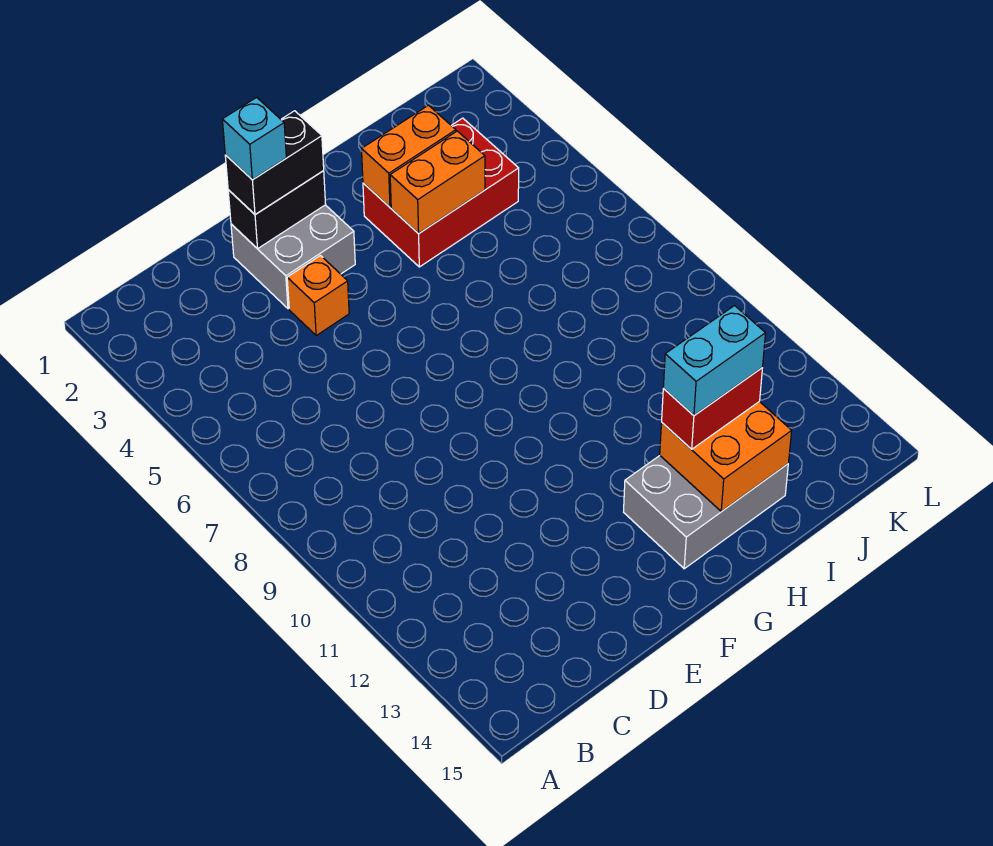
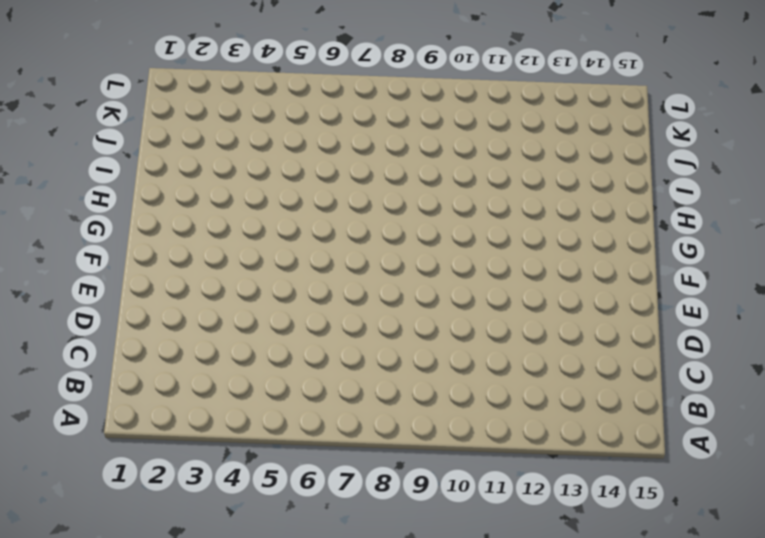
none -> grey brick E2:F3 level 1
none -> orange brick E4 level 1
none -> grey brick G13:I14 level 1

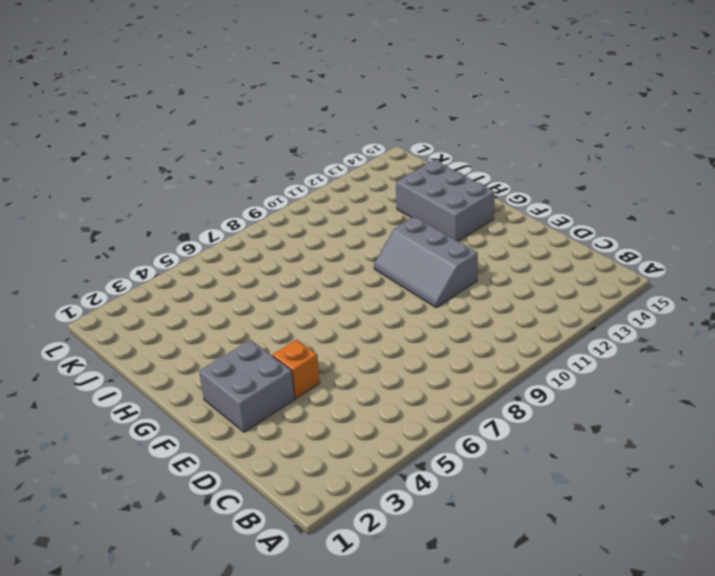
grey slope E10:G11 level 1 top 11 -> none
none -> red brick H3:J4 level 1
none -> black brick E2:F2 level 2
none -> orange brick H3:I3 level 2

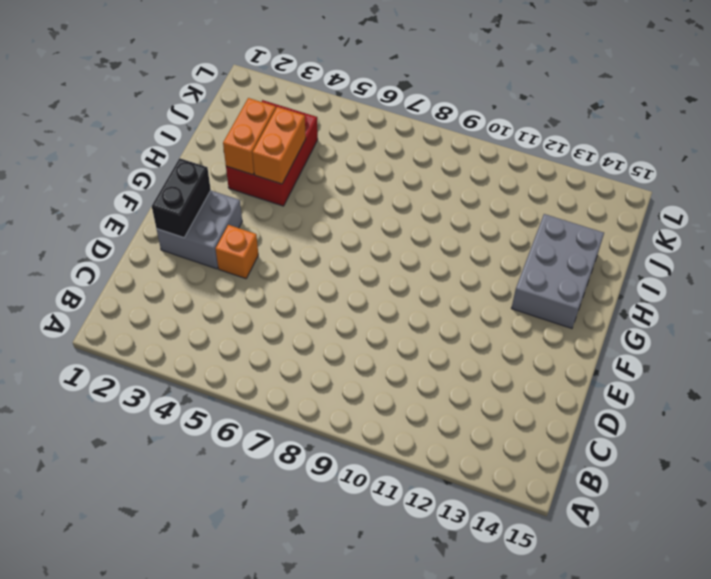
none -> orange brick H13:I14 level 2
none -> black brick E2:F2 level 3
none -> red brick H13:I13 level 3

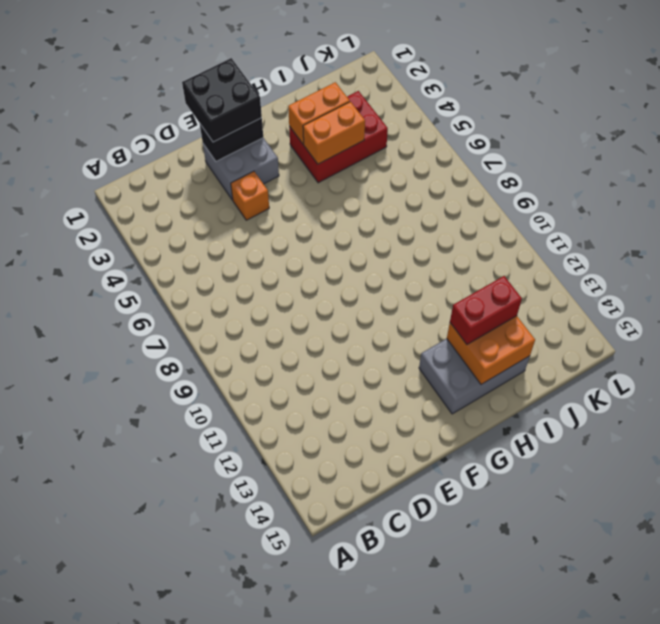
black brick E1:F2 level 3 -> black brick E2:F2 level 3
none -> cyan brick E2 level 4
none -> cyan brick H13:I13 level 4

